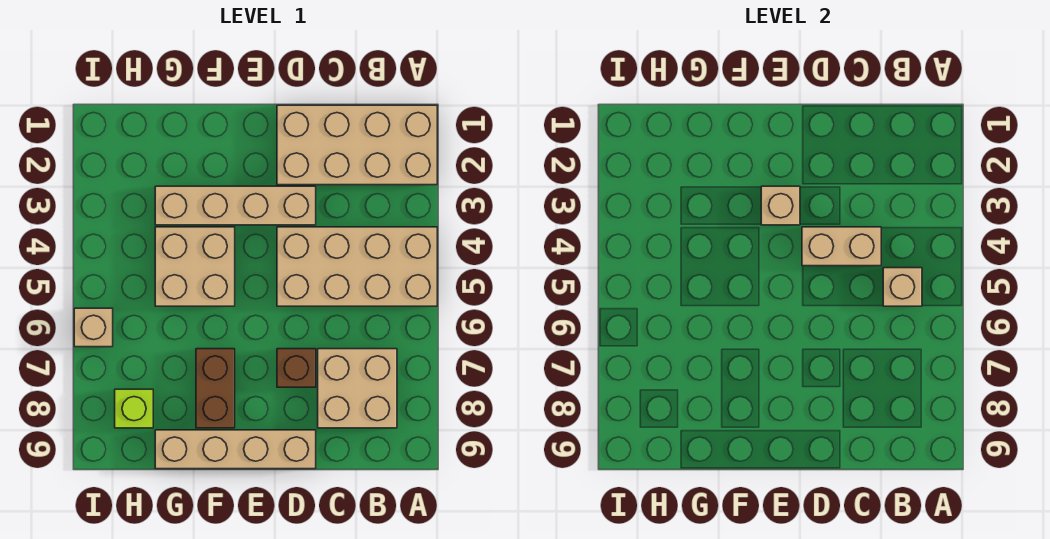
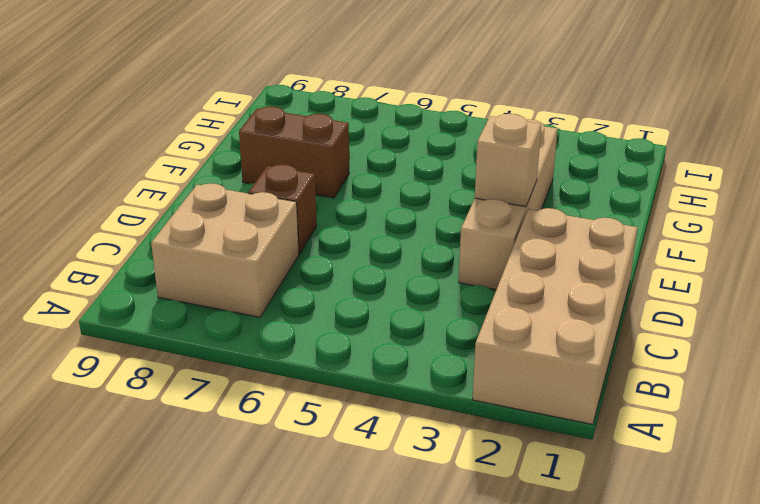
none -> tan brick A4:D5 level 1
none -> tan brick D9:G9 level 1
none -> tan brick F4:G5 level 1

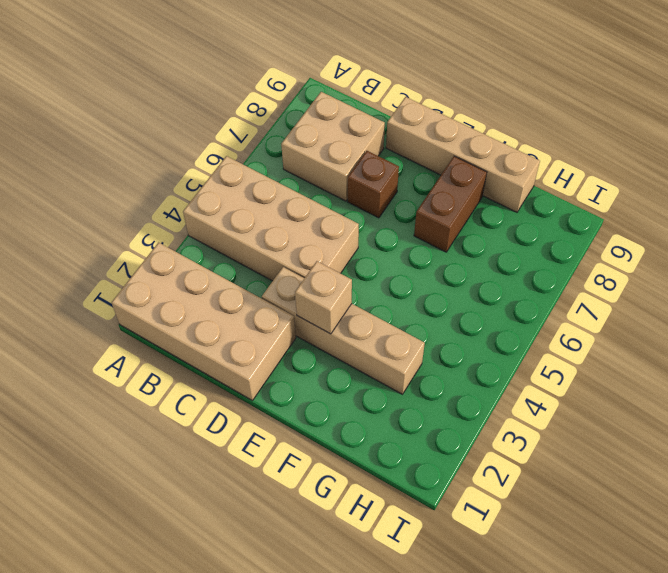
none -> tan brick F4:G5 level 1
none -> lime brick H8 level 1
none -> tan brick I6 level 1

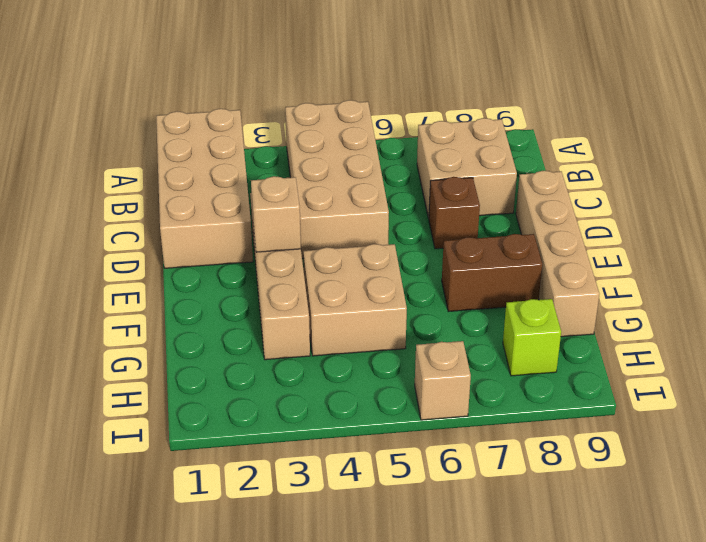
none -> tan brick B5 level 2
none -> tan brick C4:D4 level 2

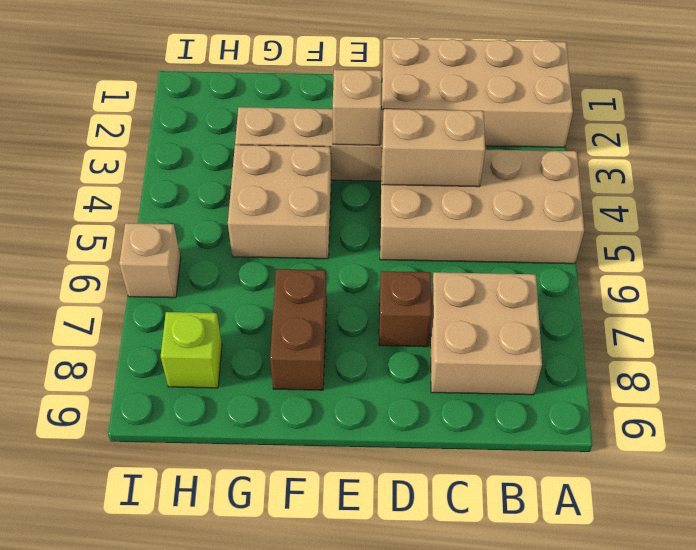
none -> tan brick D9:G9 level 1
none -> tan brick B5 level 2

